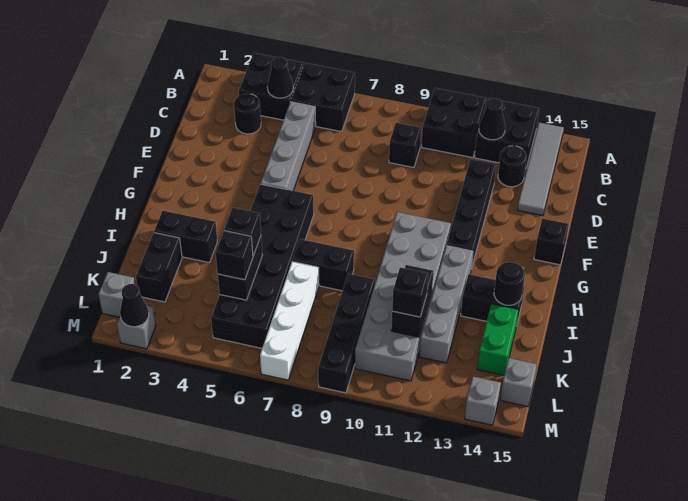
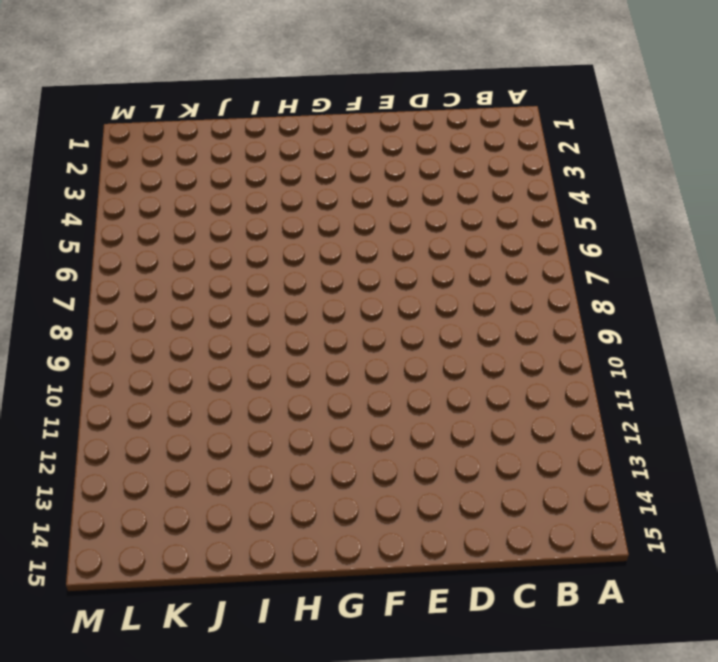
none -> black brick A3:B4 level 1
none -> black brick A5:B6 level 1
none -> black brick A10:B11 level 1
none -> black brick A12:B13 level 1

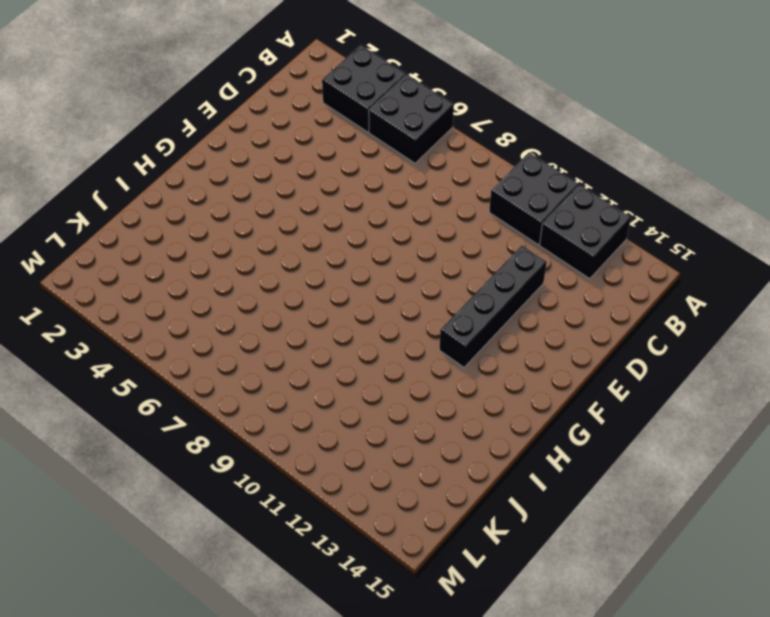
none -> grey tile A14:D14 level 1
none -> black round brick C3 level 1
none -> grey brick C5:F5 level 1
none -> black brick C9 level 1

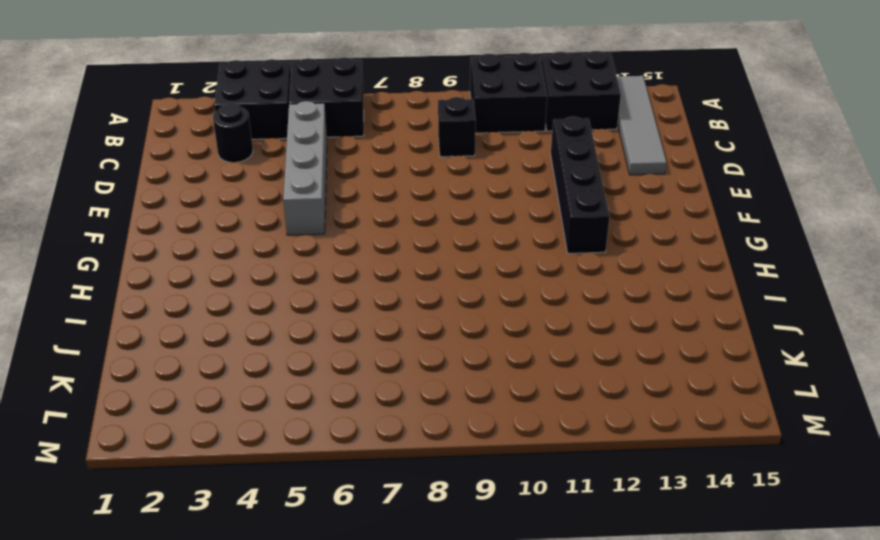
none -> black round brick C13 level 1
none -> black brick F15 level 1
none -> black brick G5:L6 level 1
none -> grey brick G10:L11 level 1

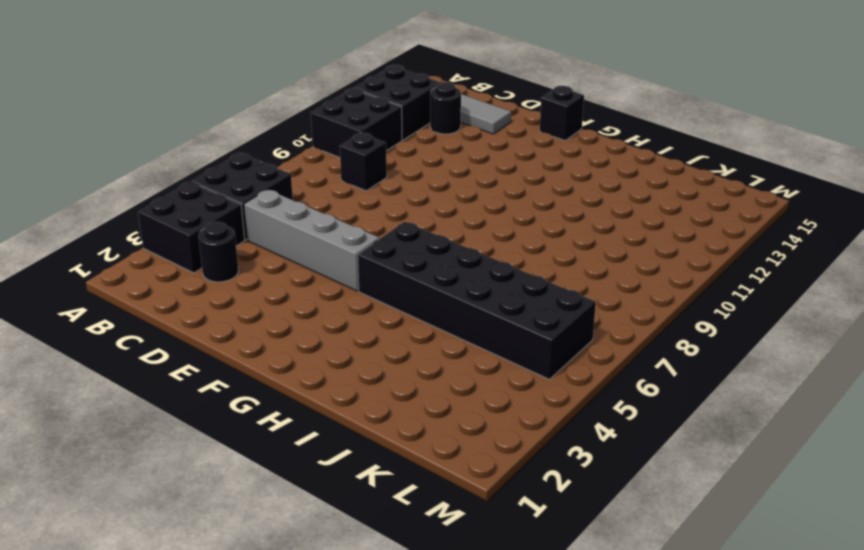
none -> black brick D12:G12 level 1
none -> grey brick G10:L11 level 1
none -> grey brick H12:K12 level 1
none -> black brick I2:I3 level 1

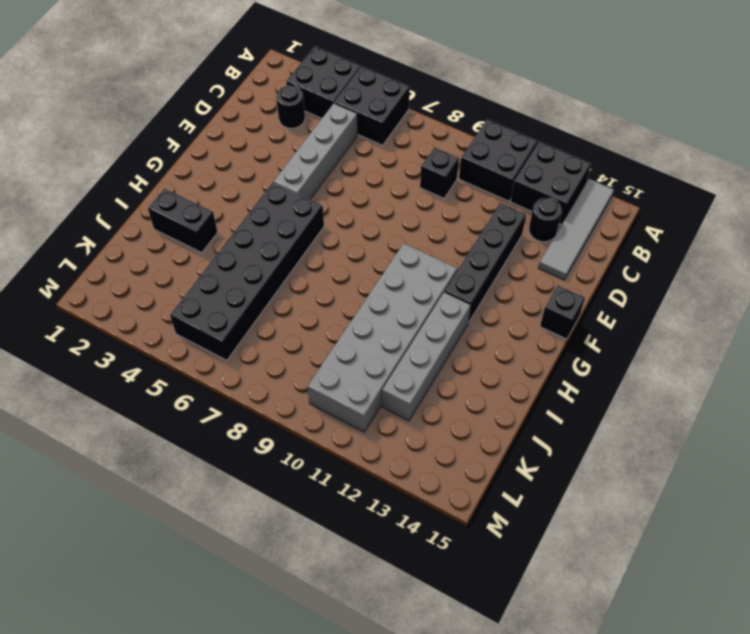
none -> black brick I7:I8 level 1
none -> black brick I13:I14 level 1
none -> black brick J2:K2 level 1
none -> white brick J7:M7 level 1

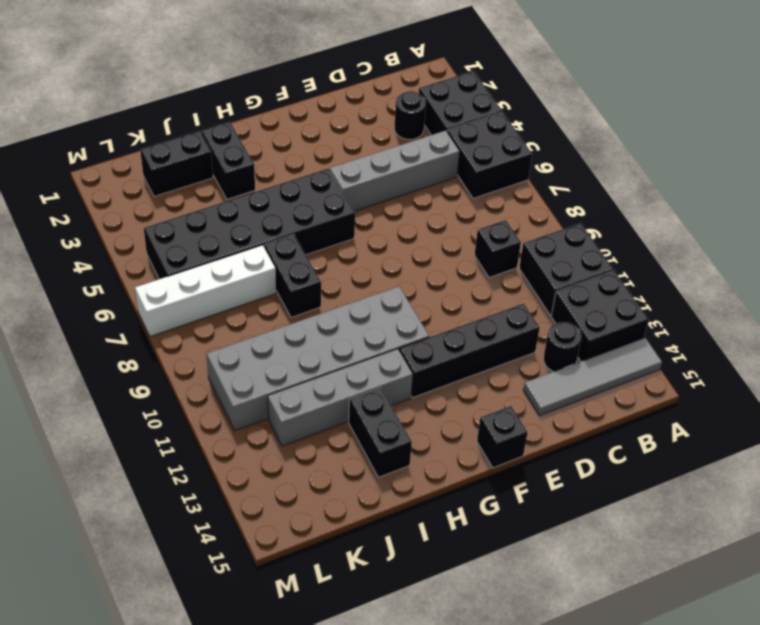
none -> black brick J9:M9 level 1
none -> green brick J14:K14 level 1
none -> grey brick L1 level 1
none -> grey brick L15 level 1

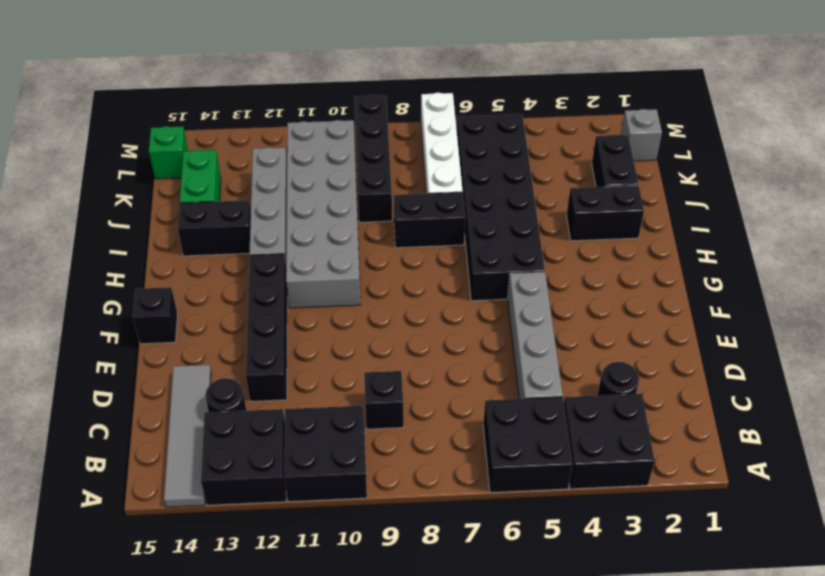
green brick L15 level 1 -> grey brick L15 level 1
none -> grey brick M2 level 1
none -> grey brick M14 level 1
none -> black cone B4 level 2
none -> black cone B12 level 2

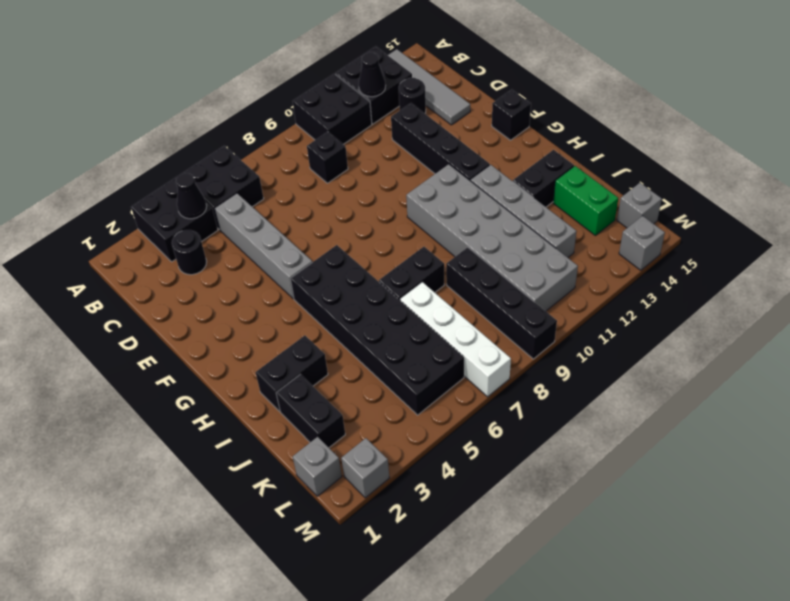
none -> black round brick I14 level 2
none -> black brick J5:K5 level 2
none -> black brick J11:K11 level 2
none -> black cone M2 level 2

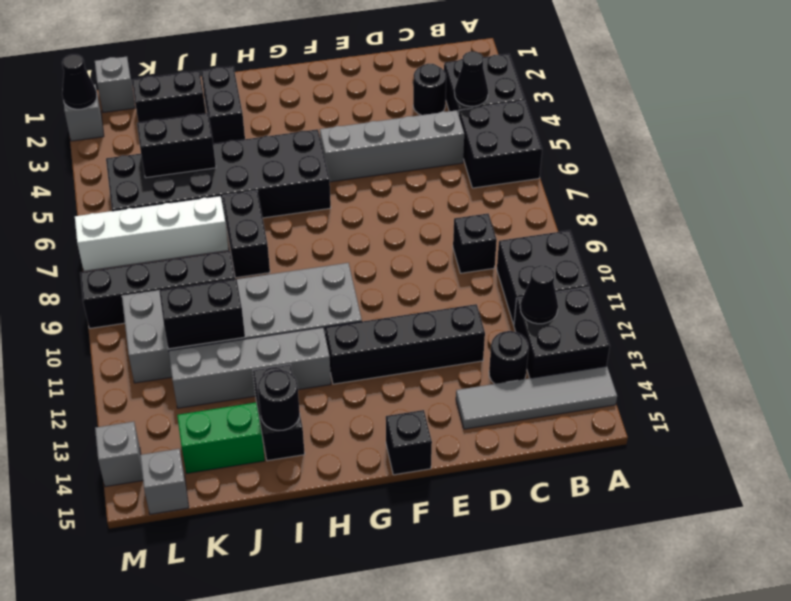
none -> black brick J5 level 3
none -> black brick K5 level 3
none -> black brick K11 level 3

